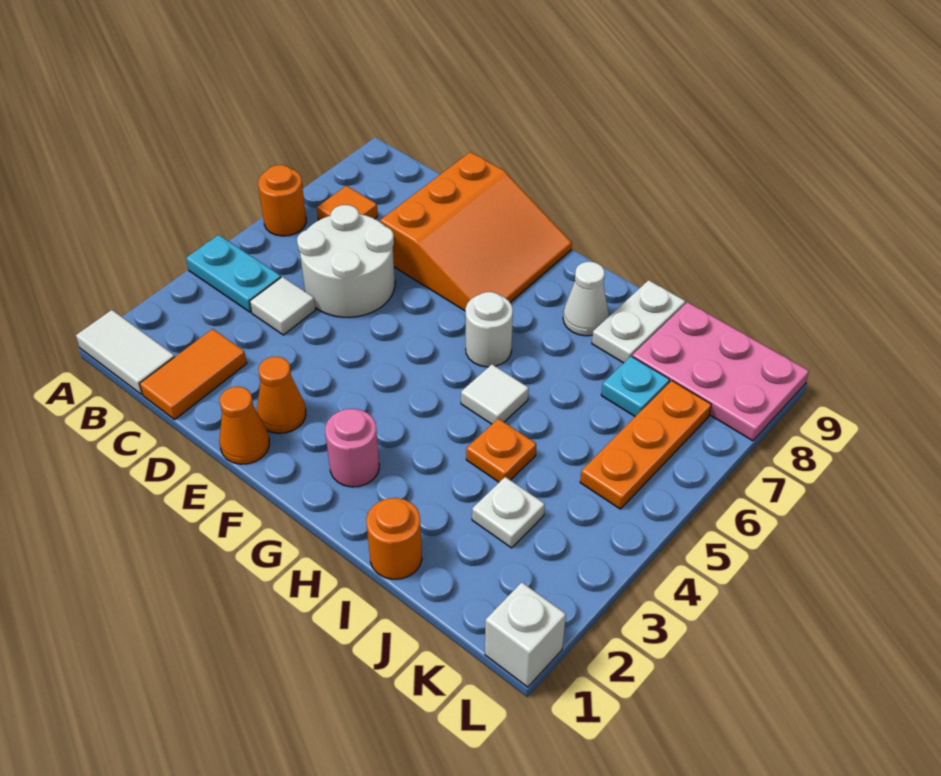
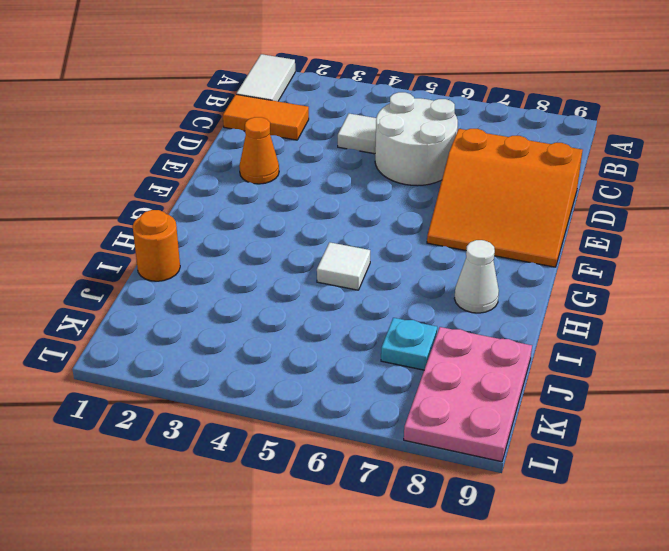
none -> cyan plate A4:B4 level 1
none -> orange round brick A6 level 1
none -> orange tile B7 level 1

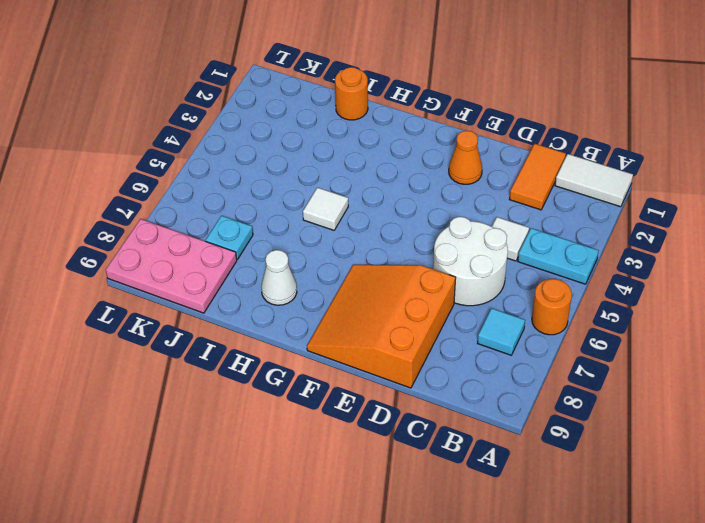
cyan tile B7 level 1 -> orange tile B7 level 1
none -> orange cone E1 level 1
none -> pink round brick G2 level 1
none -> white round brick G6 level 1

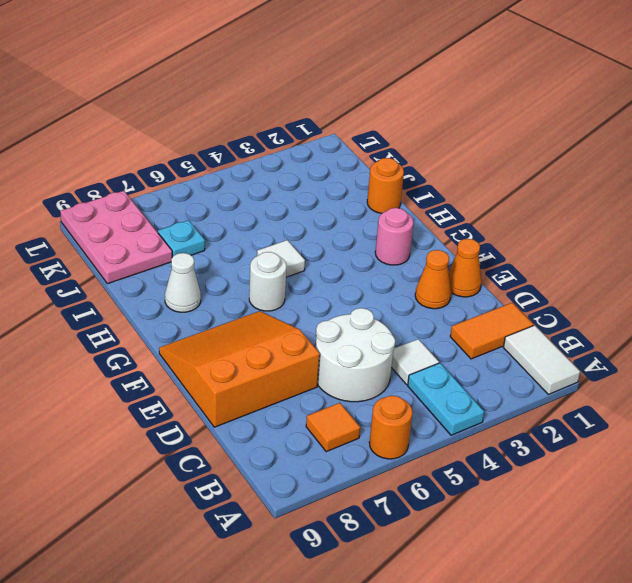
none -> orange plate I4 level 1
none -> white plate I8:I9 level 1
none -> white plate J3 level 1

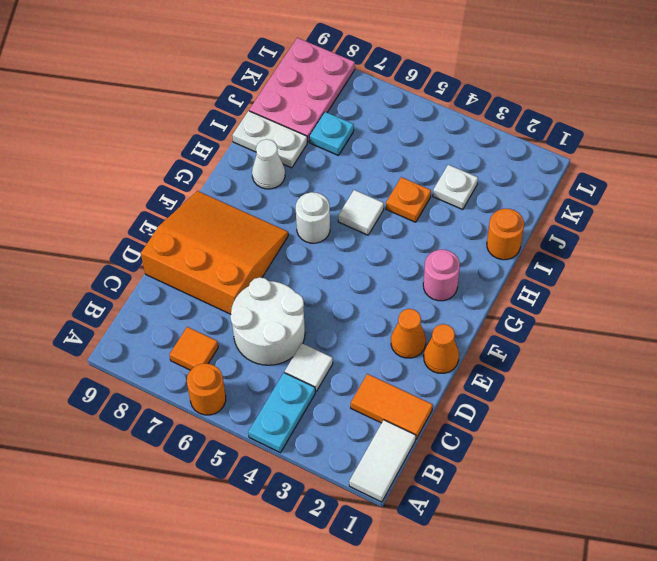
none -> orange plate K5:K7 level 1
none -> white brick L1 level 1

